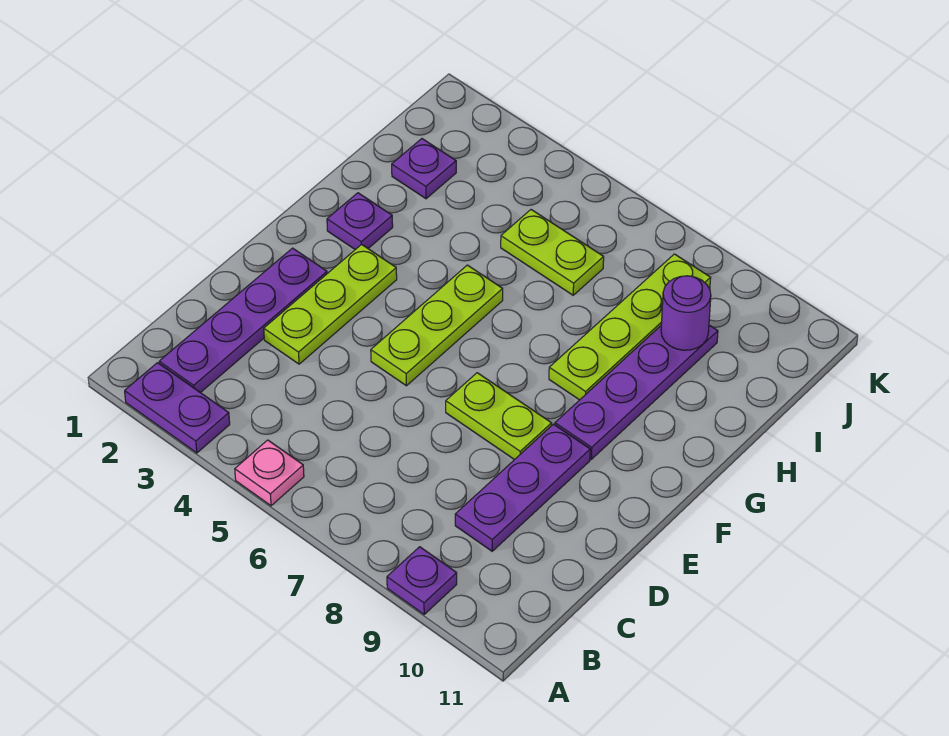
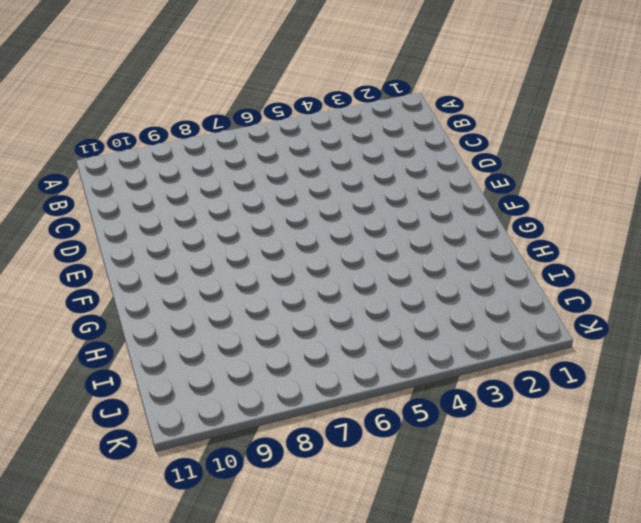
none -> purple plate A2:A3 level 1
none -> pink plate A5 level 1
none -> purple plate A9 level 1

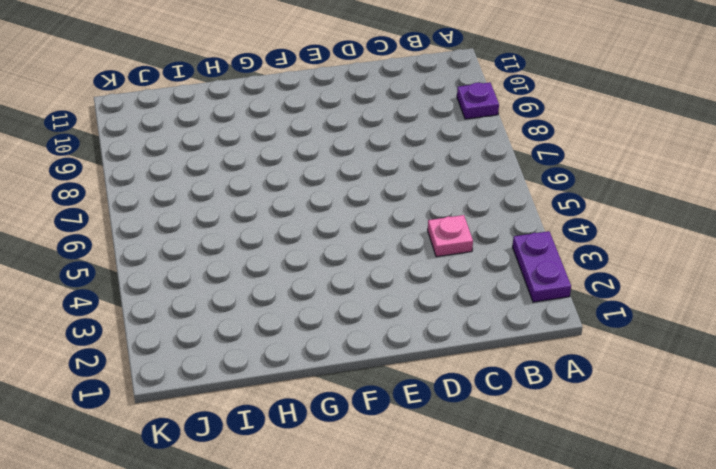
pink plate C4 level 1 -> pink plate A5 level 1
none -> purple plate B2:E2 level 1
none -> purple plate C9:E9 level 1
none -> lime plate D3:F3 level 1

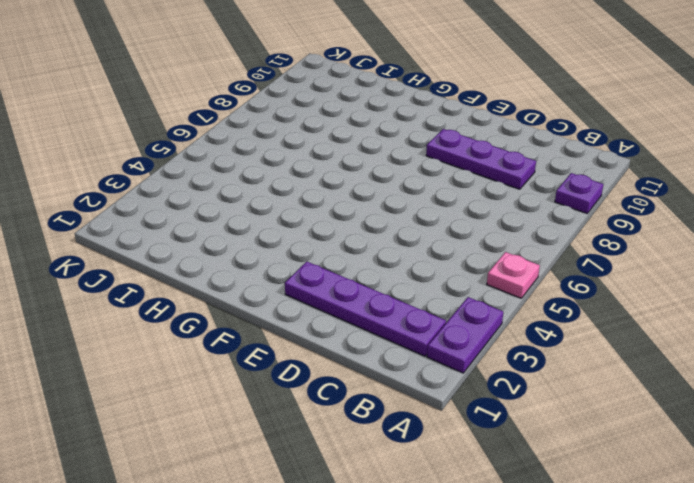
none -> lime plate D3:F3 level 1
none -> lime plate E5:G5 level 1
none -> lime plate E7:E8 level 1

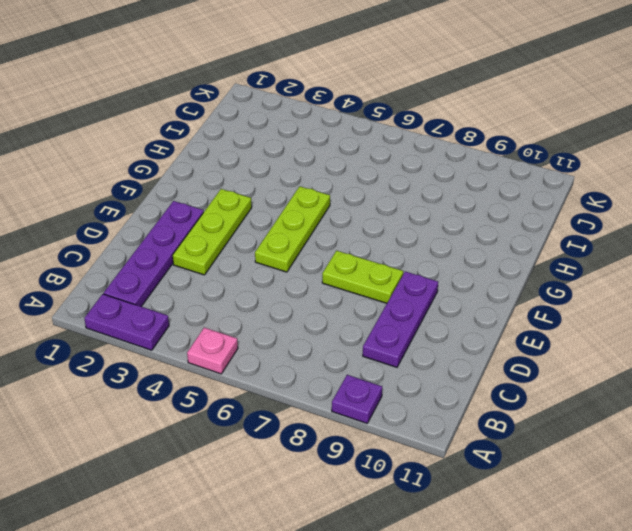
none -> purple plate F9:I9 level 1
none -> purple plate G2 level 1
none -> lime plate G8:J8 level 1

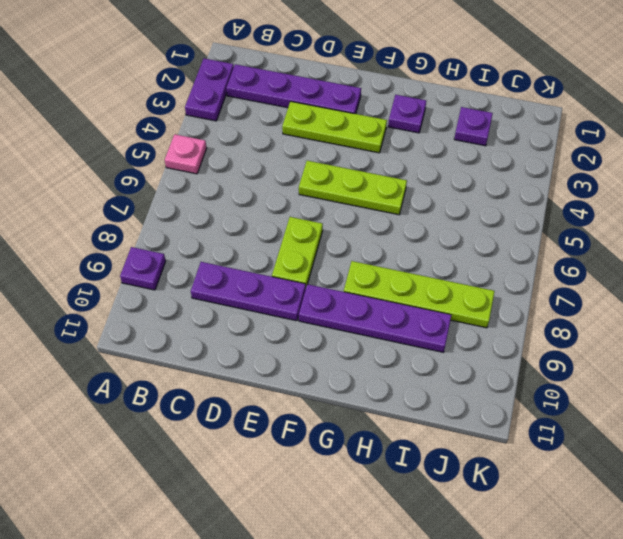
none -> lime plate I5:I6 level 1
none -> purple round brick I9 level 2

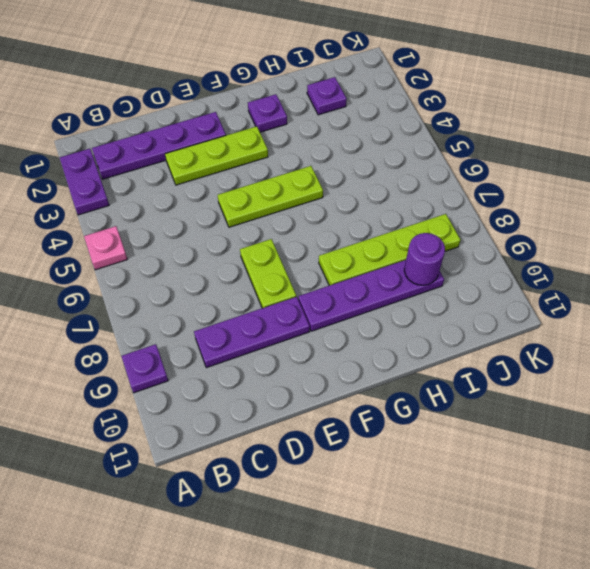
none -> lime plate I5:I6 level 1

